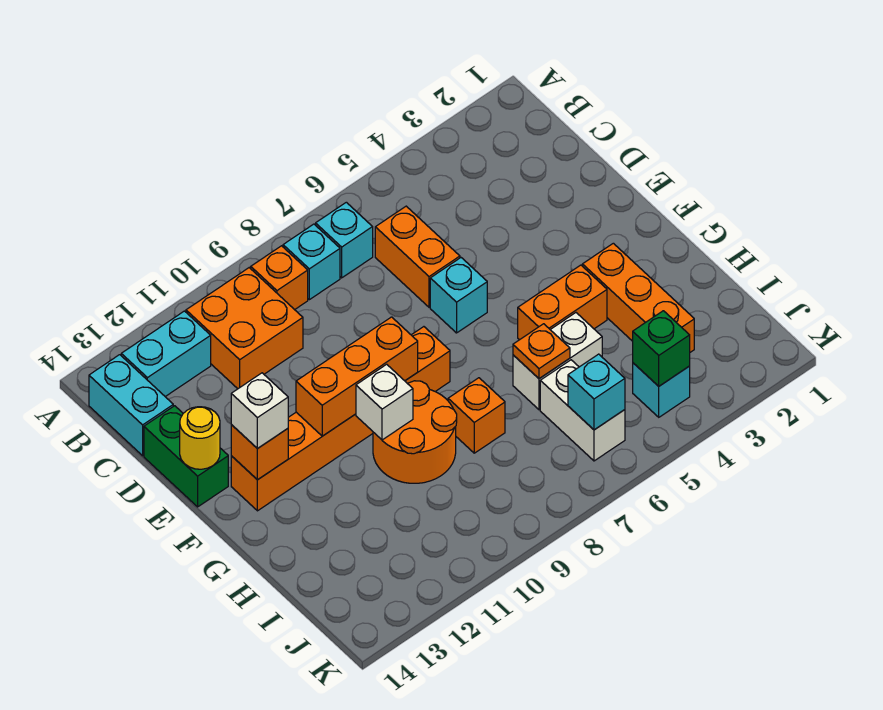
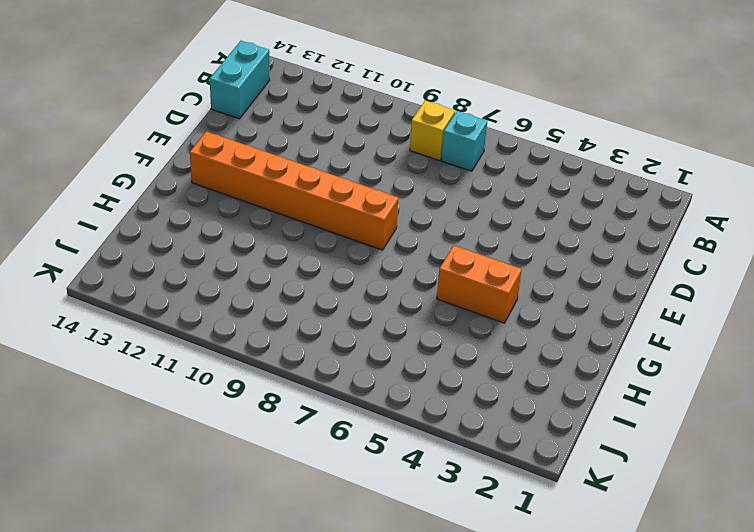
yellow brick B8 level 1 -> cyan brick B8 level 1
none -> orange brick B9 level 1
none -> orange brick B10:C11 level 1
none -> cyan brick B12:B13 level 1

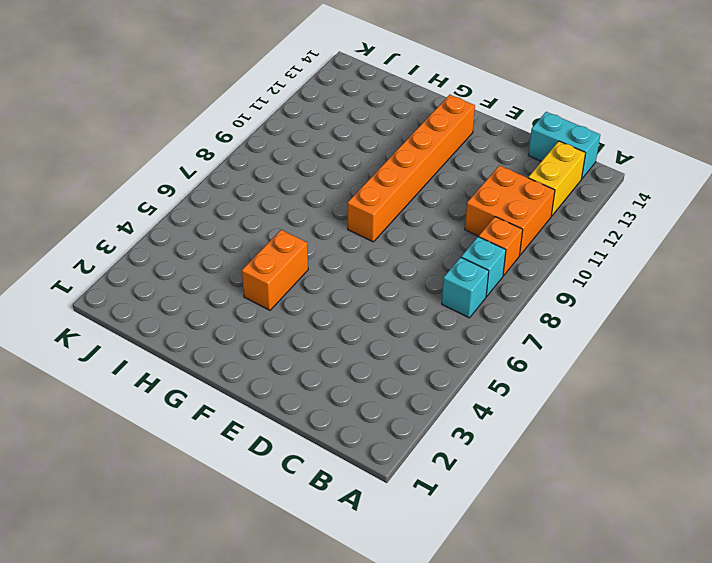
yellow brick B12:B13 level 1 -> cyan brick B12:B13 level 1
none -> orange brick C6:D6 level 1
none -> green brick D14:E14 level 1
none -> cyan brick E6 level 1

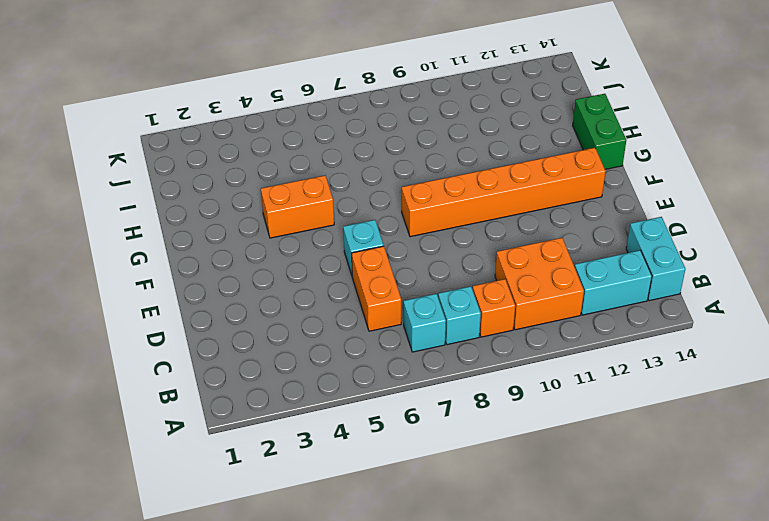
green brick G14:H14 level 1 -> green brick D14:E14 level 1
none -> orange brick G3:I3 level 1
none -> orange round brick G9:H10 level 1
none -> white brick H5:H6 level 1

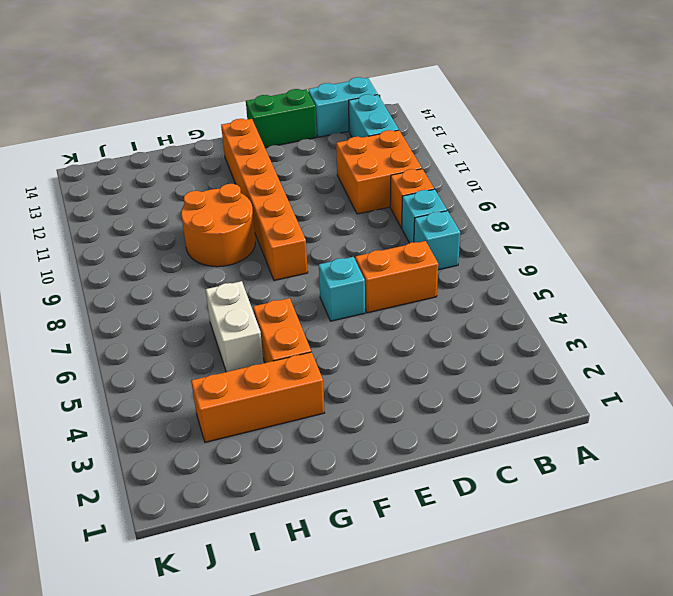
none -> orange brick H8 level 1
none -> white brick I6:J6 level 1
none -> cyan brick J4 level 1

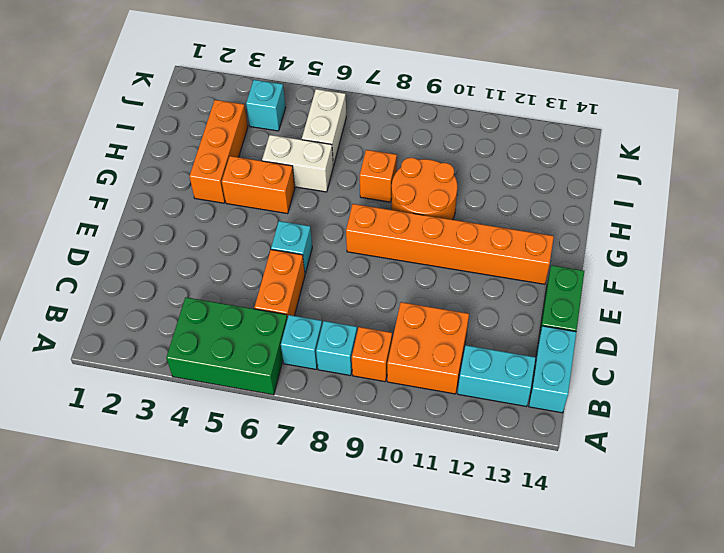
green brick A4:B6 level 1 -> none
none -> yellow round brick E14 level 2
none -> orange brick F9:F11 level 2
none -> orange brick F13 level 2

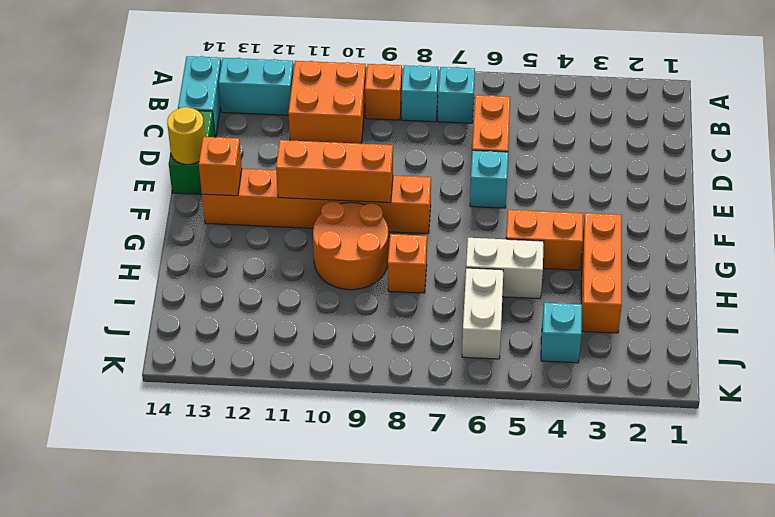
none -> white brick G10 level 2
none -> orange plate H6 level 2
none -> green brick J4 level 2

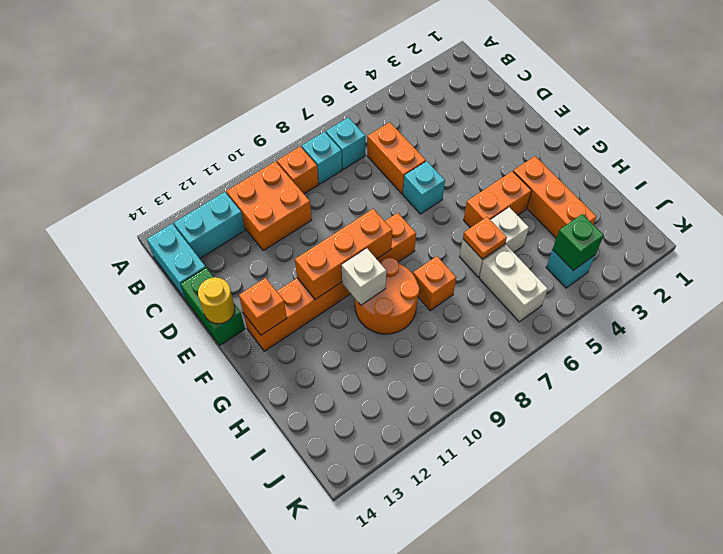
none -> cyan brick J6 level 2
none -> white brick F13 level 3

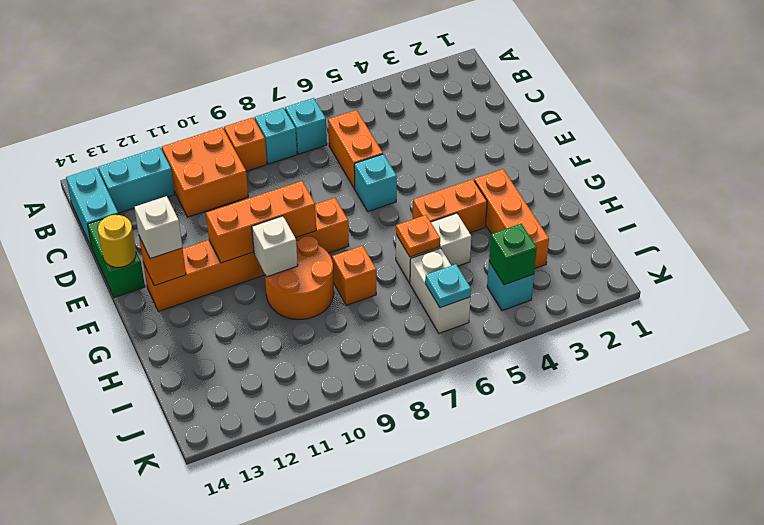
cyan plate J6 level 2 -> cyan brick J6 level 2

